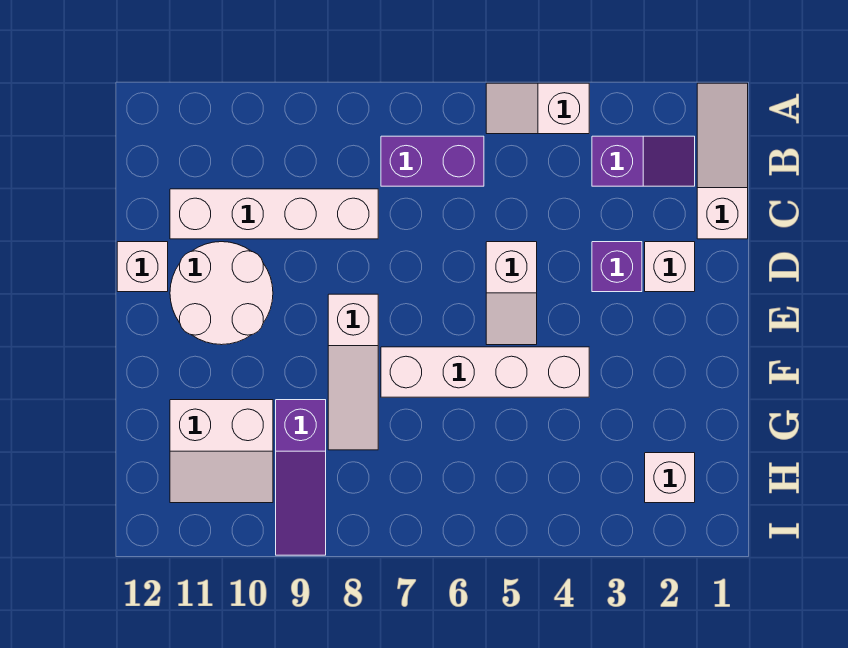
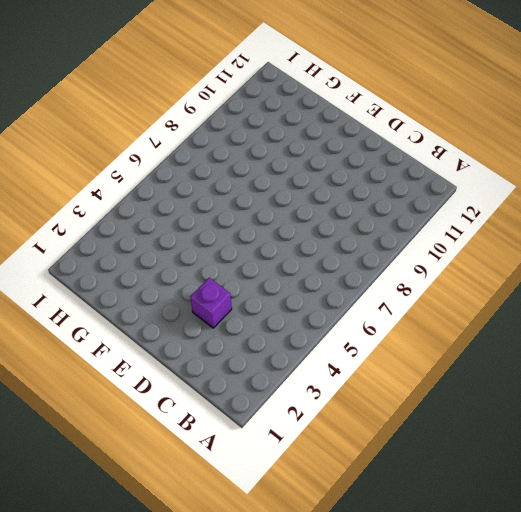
none -> white slope A1:C1 level 1 top C
none -> white slope A4:A5 level 1 top 4
none -> purple slope B2:B3 level 1 top 3

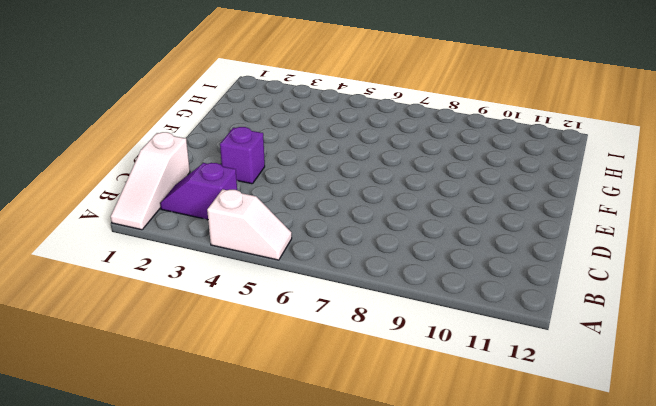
none -> purple brick B6:B7 level 1
none -> white brick C8:C11 level 1
none -> white brick D2 level 1

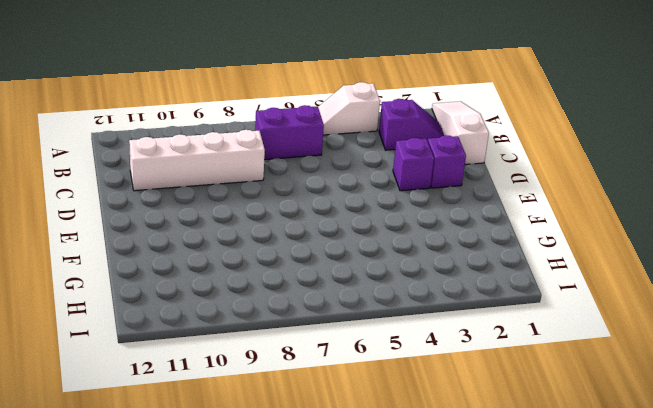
purple brick D2 level 1 -> white brick D2 level 1
none -> white slope D5:E5 level 1 top D
none -> white round brick D10:E11 level 1
none -> white brick D12 level 1

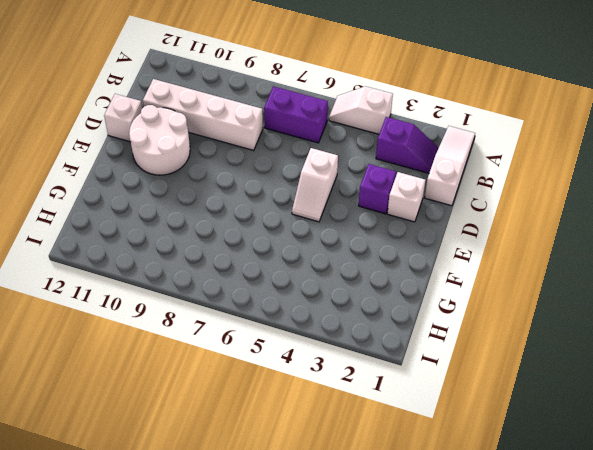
none -> white slope E8:G8 level 1 top E
none -> white brick F4:F7 level 1
none -> purple slope G9:I9 level 1 top G

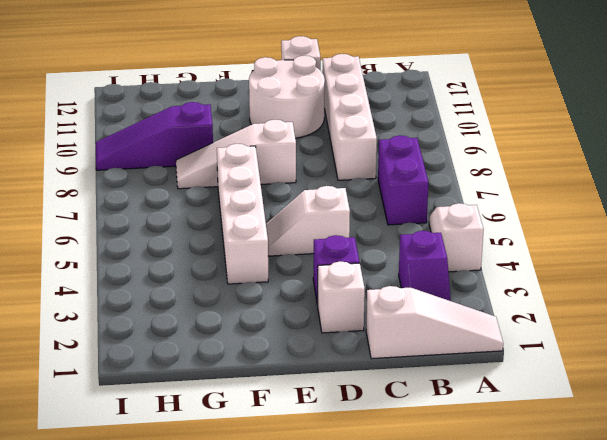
none -> white slope G10:H11 level 1 top G
none -> white brick H2 level 1

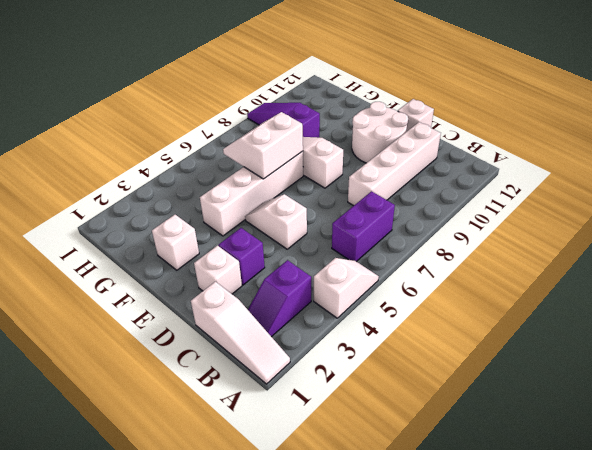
white brick F2 level 1 -> white brick H2 level 1
white slope F6:G7 level 2 top F -> white slope G10:H11 level 1 top G

